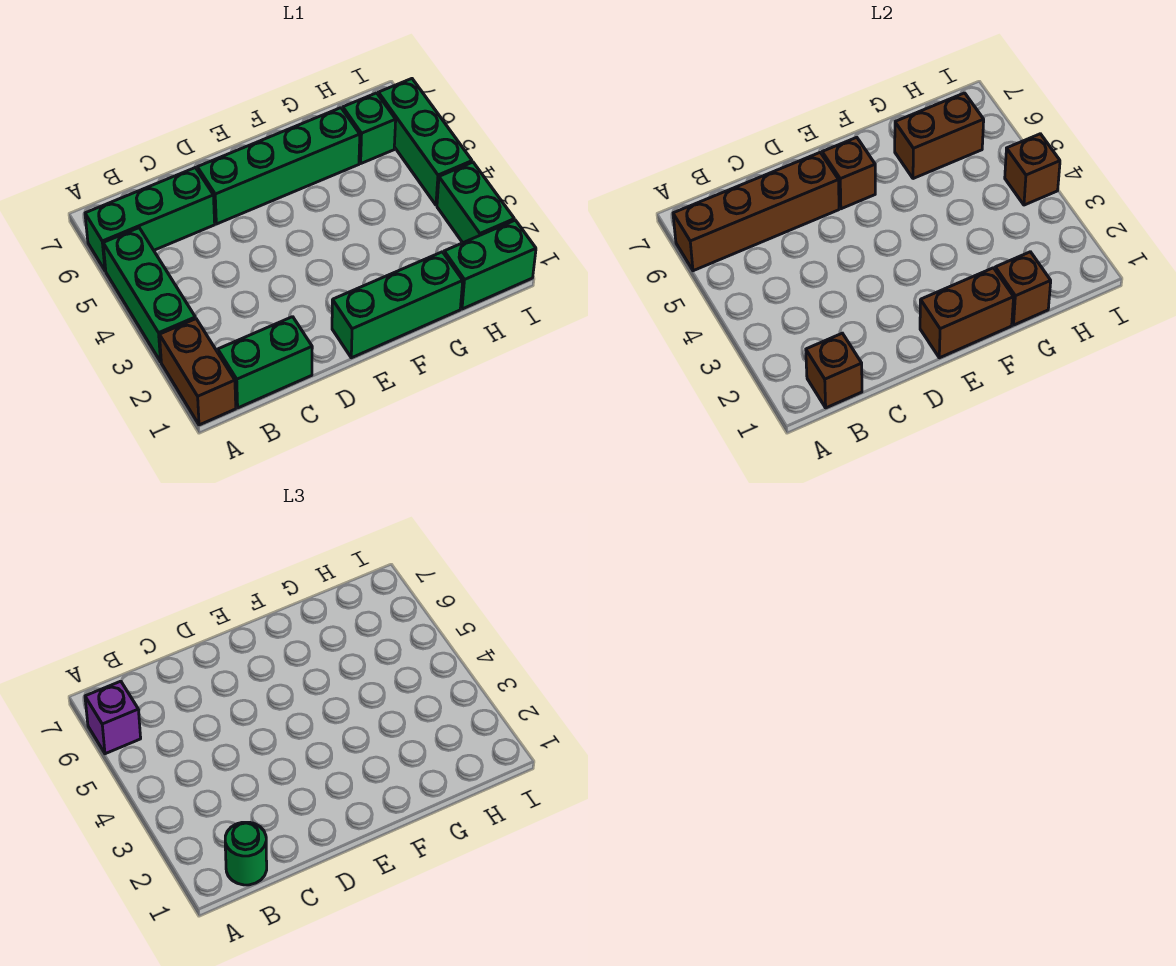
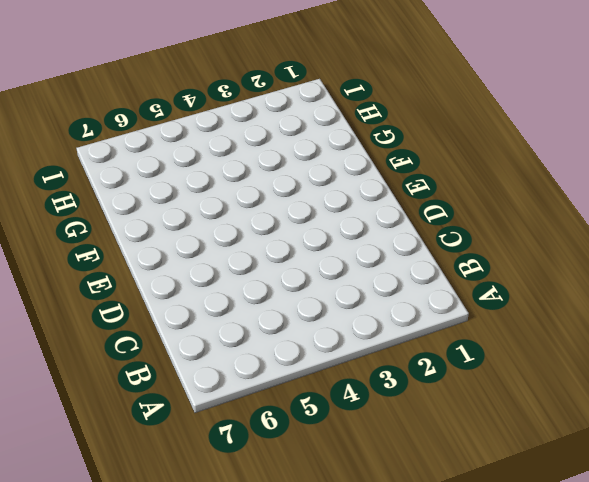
none -> brown brick A1:A2 level 1
none -> green brick A3:A5 level 1
none -> green brick A6:C6 level 1

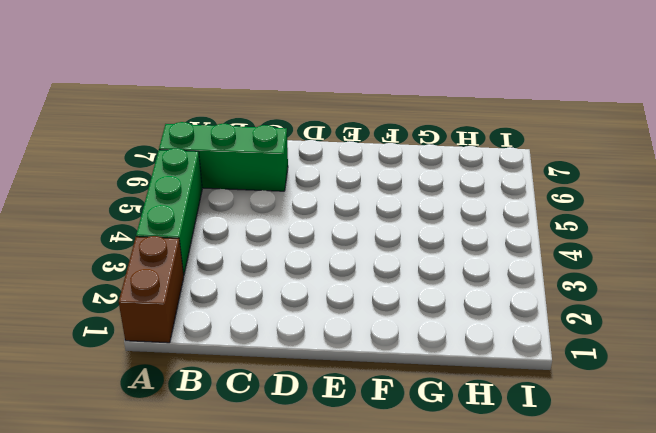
none -> green brick B1:C1 level 1
none -> green brick D6:G6 level 1
none -> green brick E1:G1 level 1

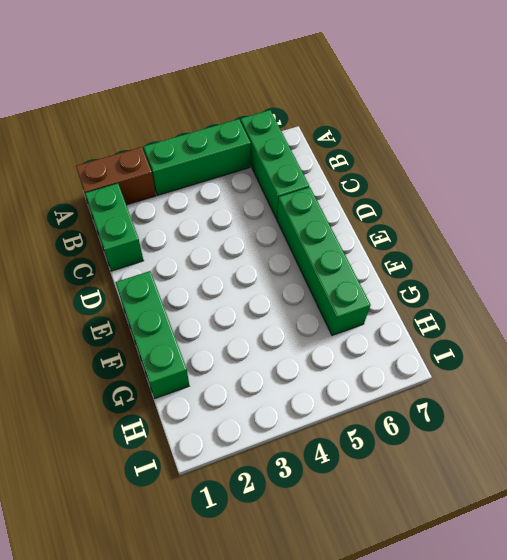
none -> green brick H1:I1 level 1
none -> green brick H6 level 1
none -> green brick I2:I3 level 1

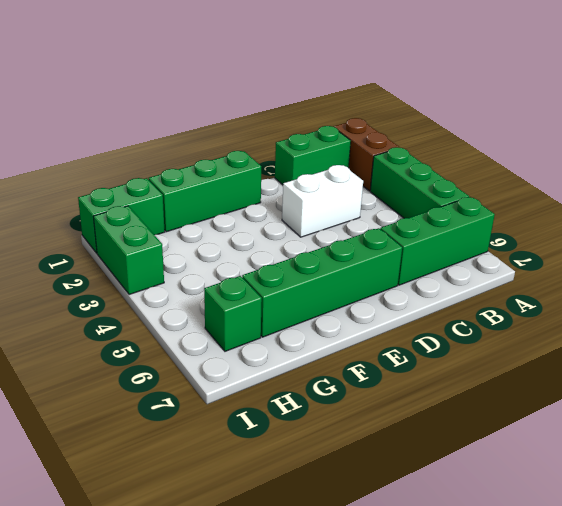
white brick C3:D3 level 1 -> none
none -> green brick I4:I6 level 1
none -> brown brick A6:D6 level 2
none -> brown brick B1 level 2

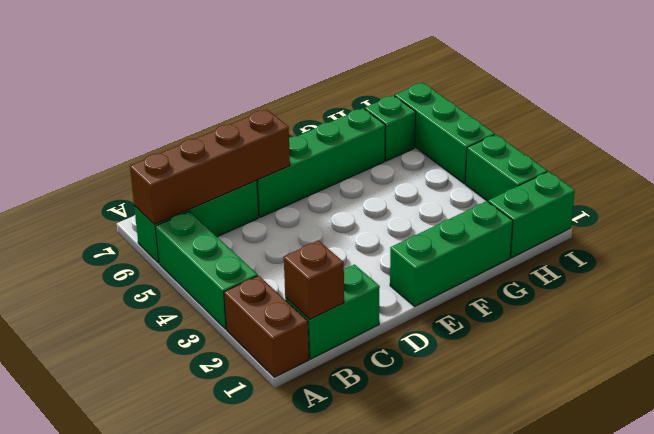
none -> brown brick E1:F1 level 2
none -> brown brick E6 level 2
none -> brown brick G1 level 2

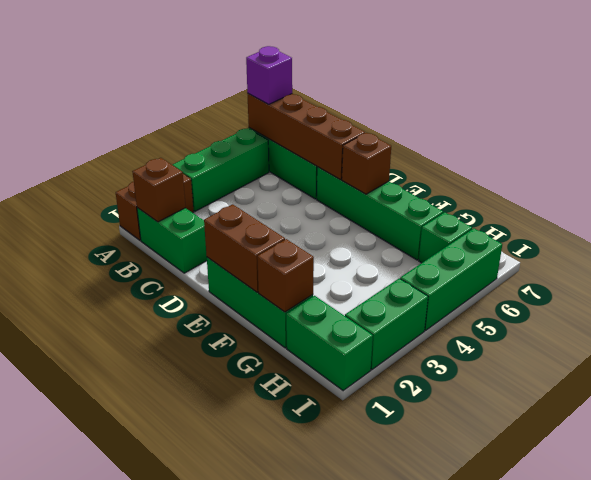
none -> brown brick G6:H6 level 2
none -> brown brick I4 level 2
none -> green round brick B1 level 3

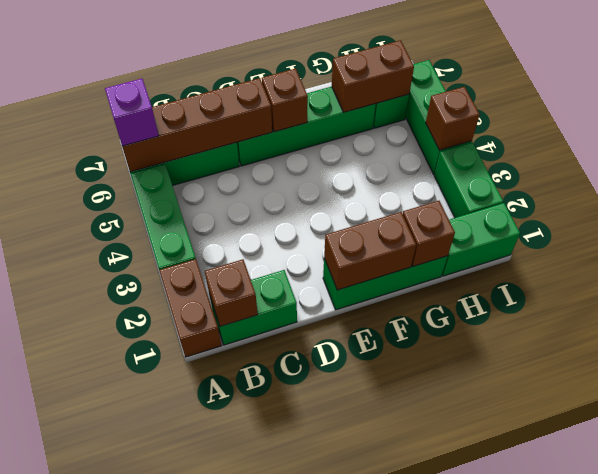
none -> green round brick B1 level 3

